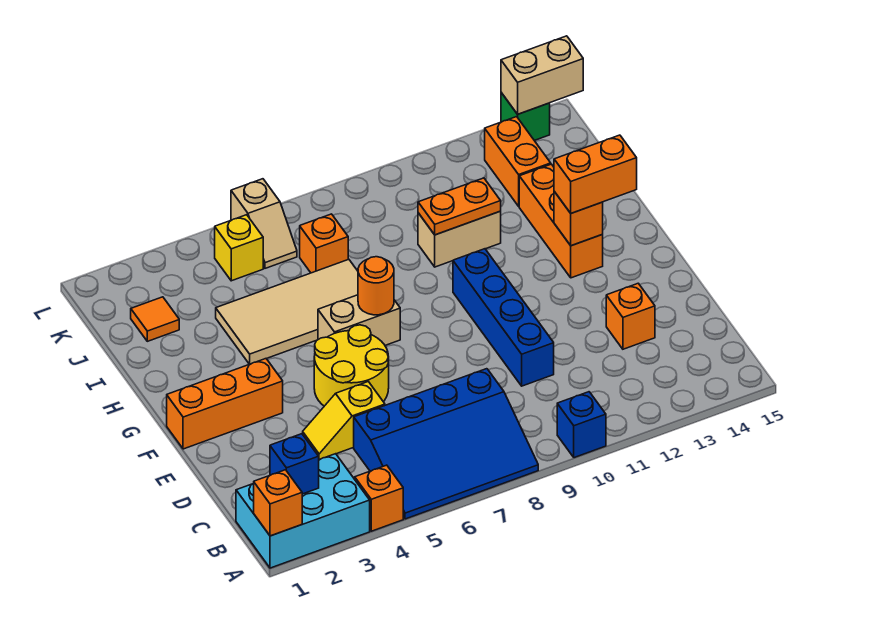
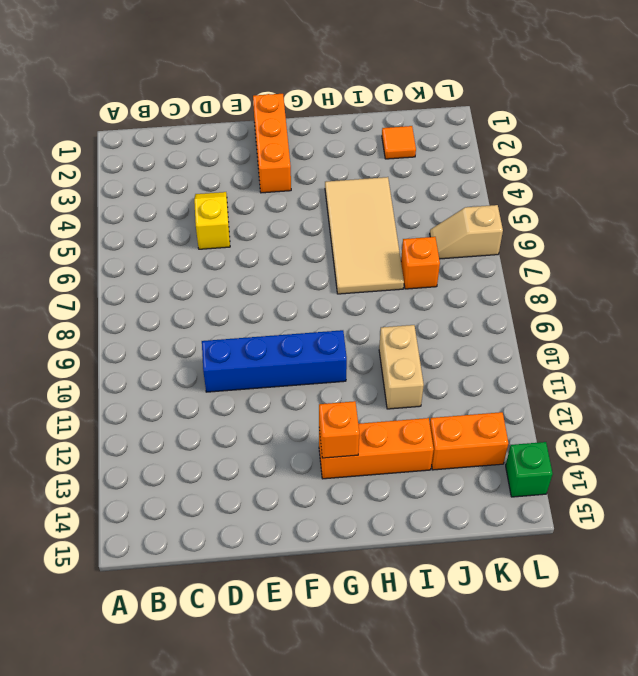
none -> cyan brick A1:B3 level 1
none -> orange brick A4 level 1
none -> blue slope A5:C8 level 1 top C

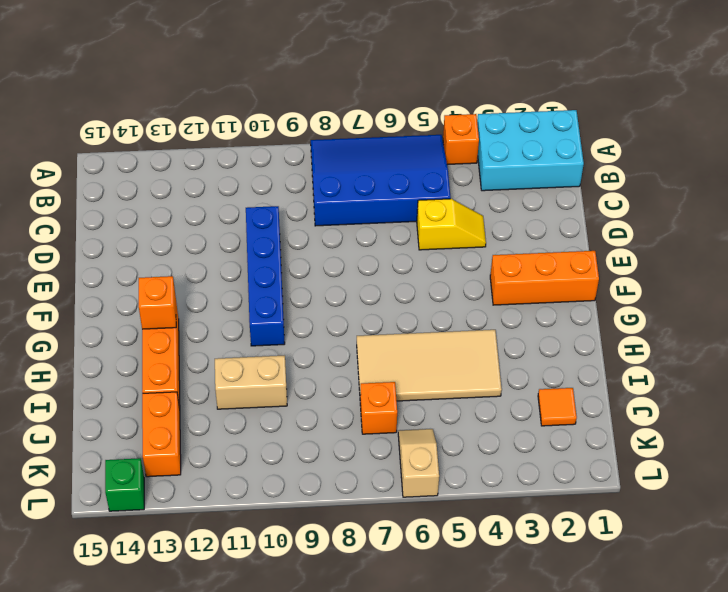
none -> blue brick A10 level 1
none -> orange brick D13 level 1
none -> yellow round brick E5:F6 level 1

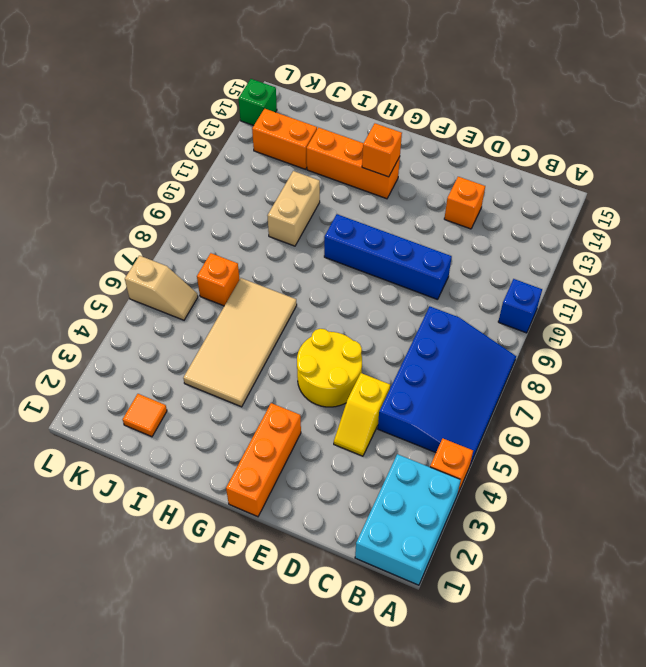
none -> tan brick G6:G7 level 1
none -> yellow brick K5 level 1
none -> orange brick A1 level 2

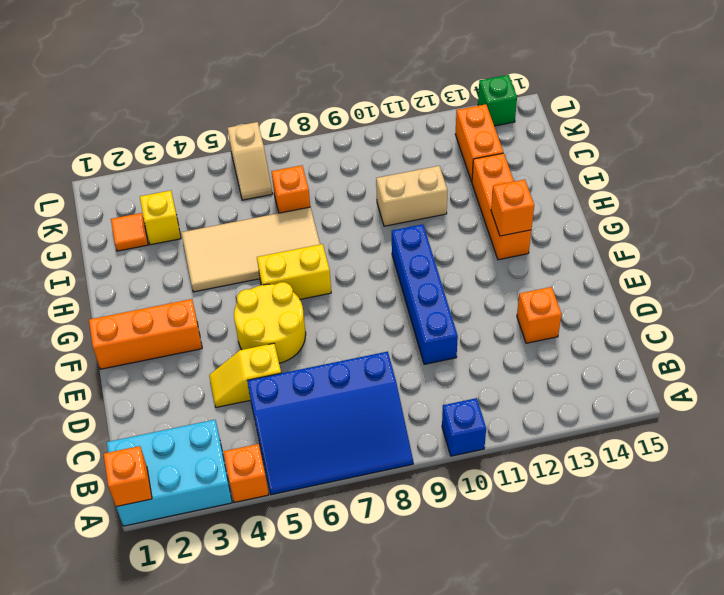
yellow brick G6:G7 level 1 -> tan brick G6:G7 level 1
yellow brick J3 level 1 -> yellow brick K5 level 1
none -> blue brick B2 level 2
none -> orange round brick G7 level 2
none -> orange plate I10:I11 level 2

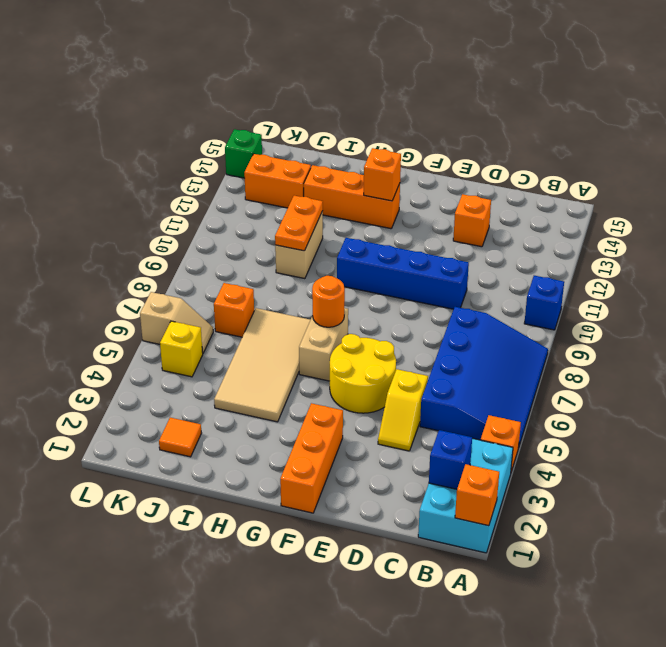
none -> tan brick L14:L15 level 2
none -> orange brick G13:G14 level 3

